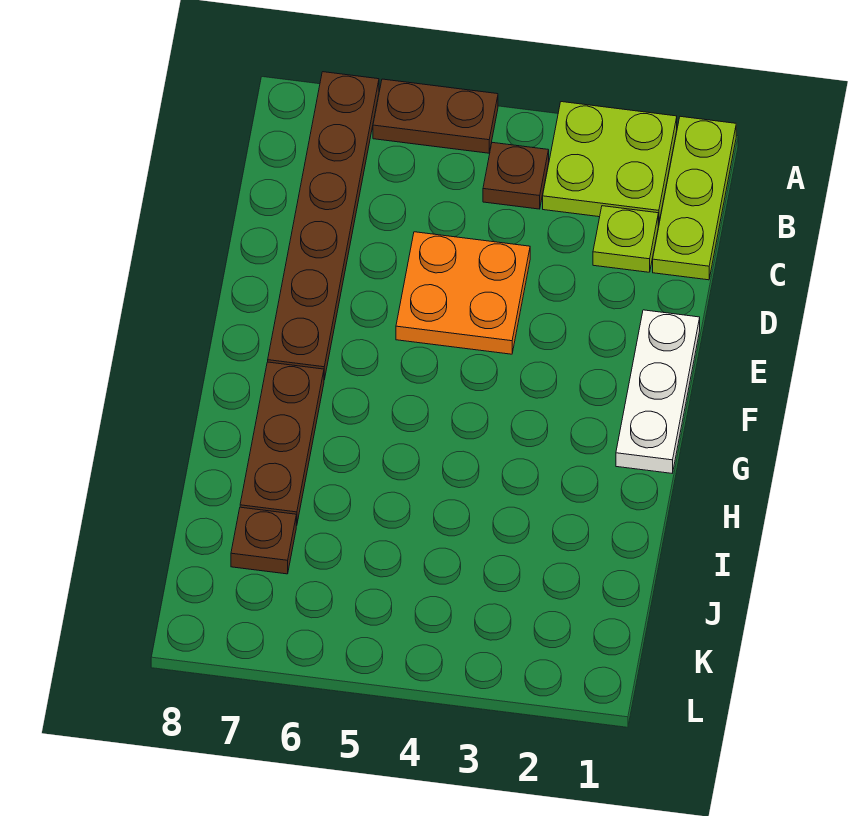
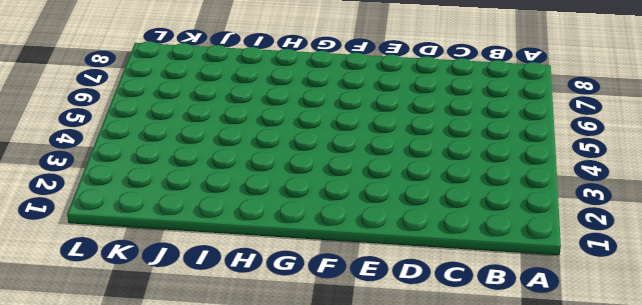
none -> lime plate A1:C1 level 1
none -> lime plate A2:B3 level 1

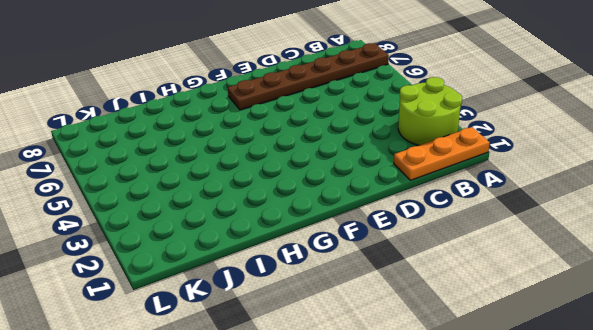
orange plate A1:C1 level 1 -> lime plate A1:C1 level 1
lime round brick A2:B3 level 1 -> lime plate A2:B3 level 1
none -> brown plate A5:A6 level 1
none -> brown plate B4 level 1

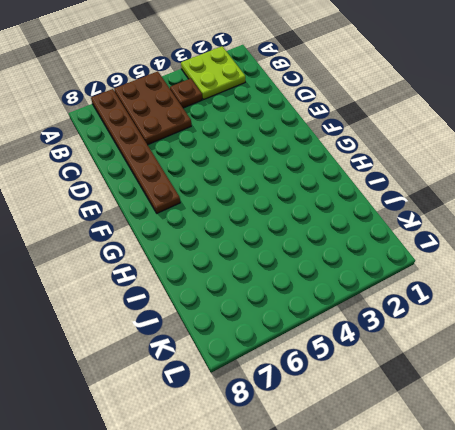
brown plate A5:C6 level 1 -> brown plate A5:A6 level 1
none -> lime plate A1:C1 level 1
none -> lime plate C2 level 1

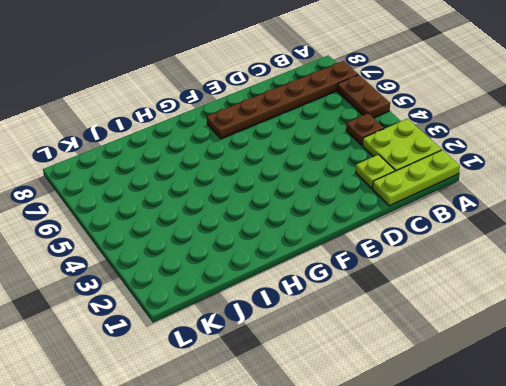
none -> orange plate D4:E5 level 1
none -> white plate E1:G1 level 1

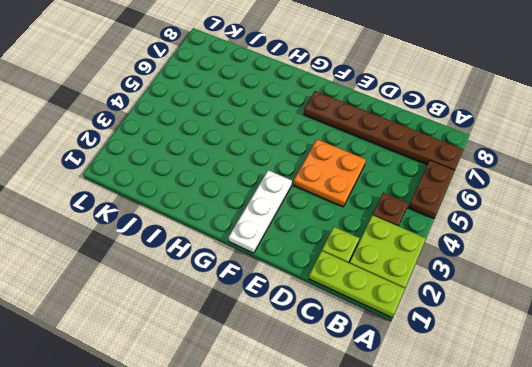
white plate F1:F3 level 1 -> white plate E1:G1 level 1
none -> brown plate G7:I7 level 1
none -> brown plate J7 level 1

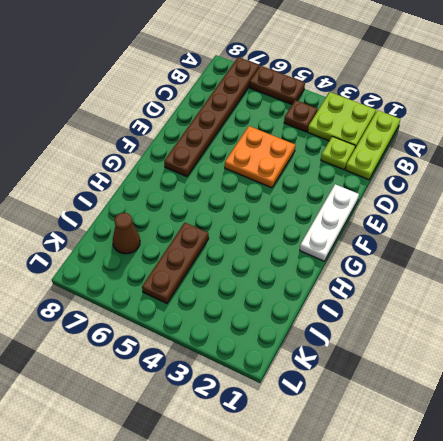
brown plate I5:K5 level 1 -> brown plate G7:I7 level 1
brown cone J7 level 1 -> brown plate J7 level 1

